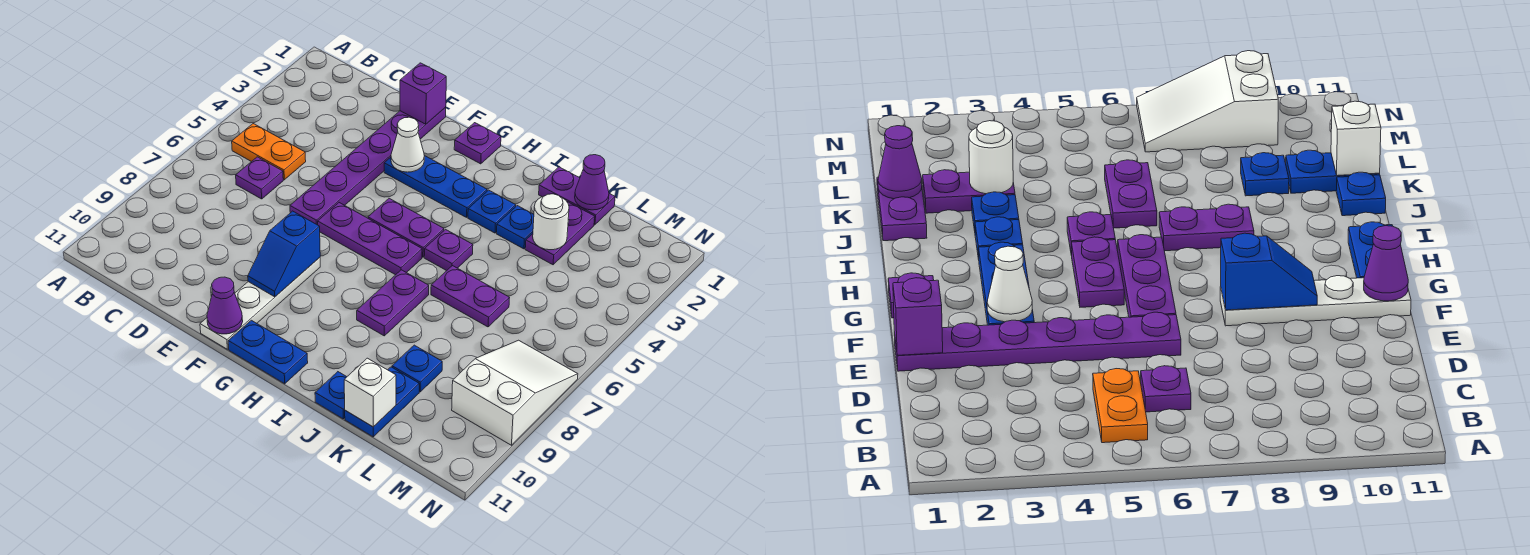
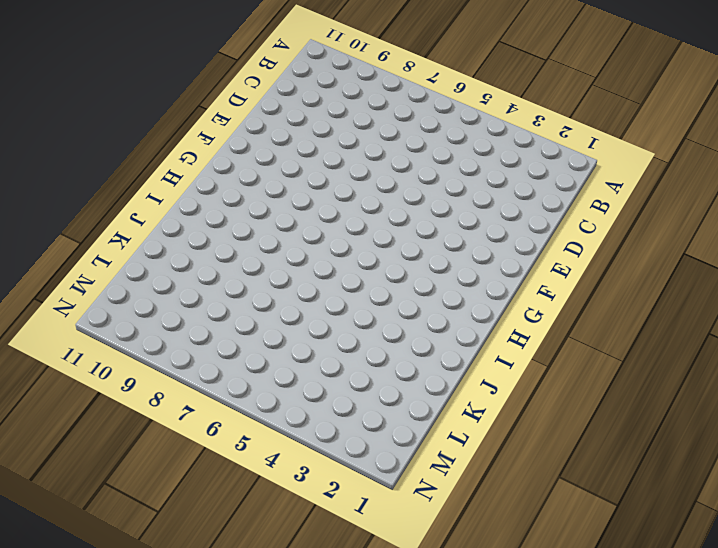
none -> orange plate B5:C5 level 1
none -> purple plate C6 level 1
none -> purple plate E1:E6 level 1

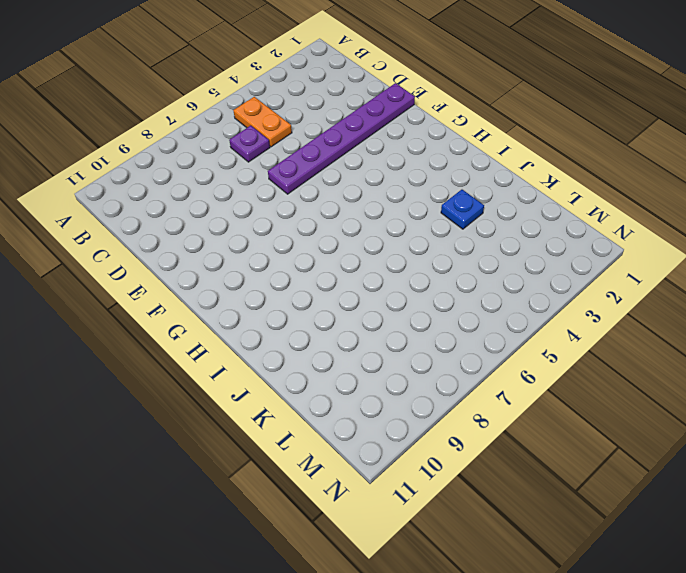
none -> blue plate F3:H3 level 1
none -> purple plate F6:H6 level 1
none -> white plate F8:F11 level 1

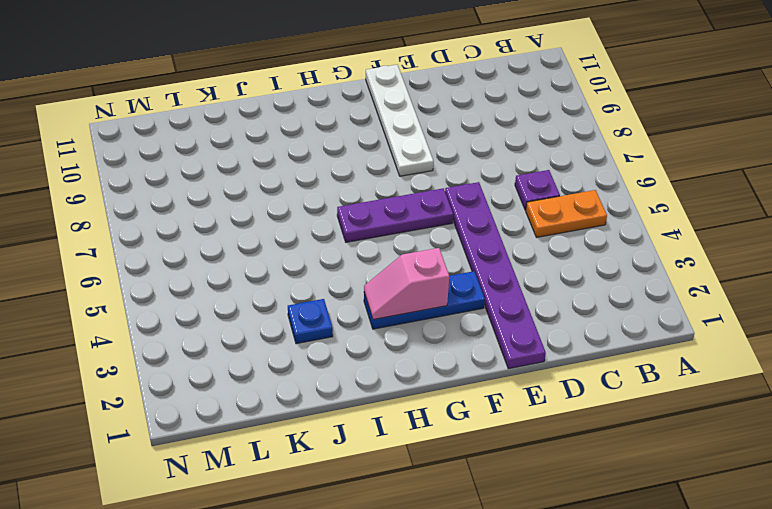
pink slope G3:H3 level 2 top G -> none
none -> purple plate G1 level 1
none -> purple plate G5:H5 level 1
none -> blue plate G11:H11 level 1

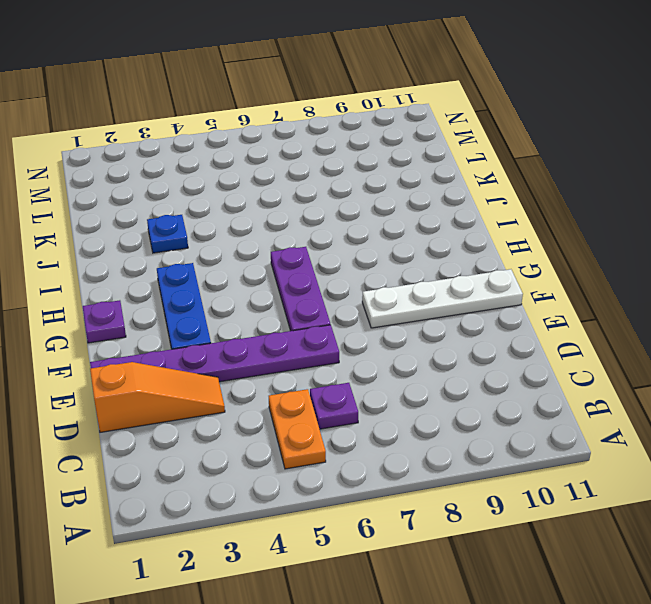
orange slope D1:D3 level 1 top 1 -> none
none -> purple plate G5:H5 level 1
none -> blue plate G11:H11 level 1
none -> blue plate I3 level 1

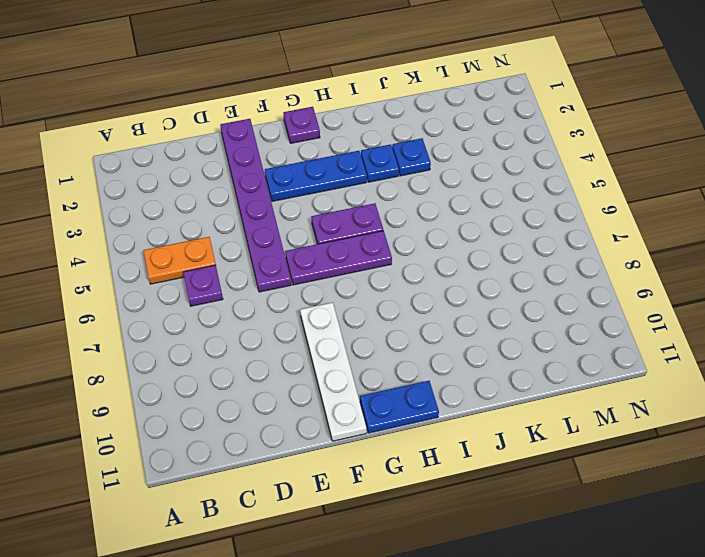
none -> purple plate I5 level 1
none -> purple plate I7:I8 level 1
none -> purple plate J1:K1 level 1

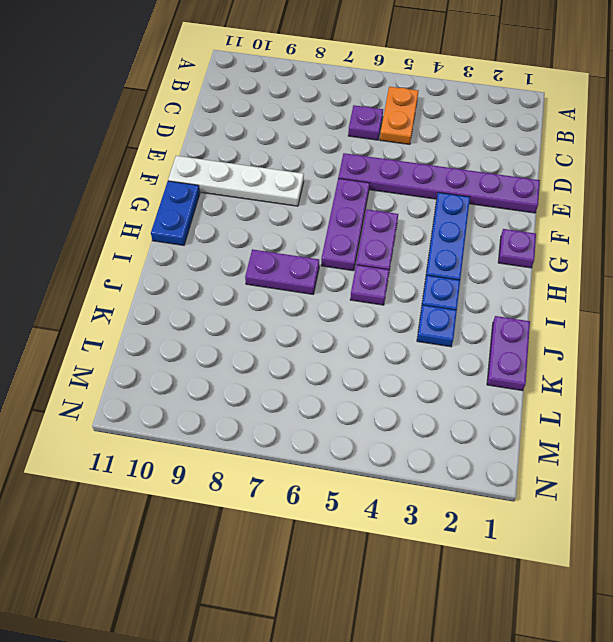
none -> purple plate J6:K6 level 1
none -> blue plate J11 level 1
none -> purple plate K2:K3 level 1

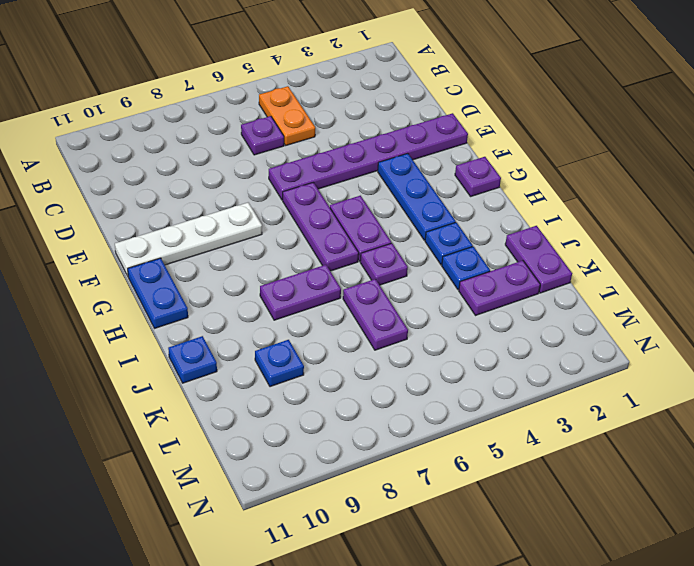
none -> blue plate K10:K11 level 1
none -> white slope M7:N9 level 1 top 9
none -> purple brick E1 level 2

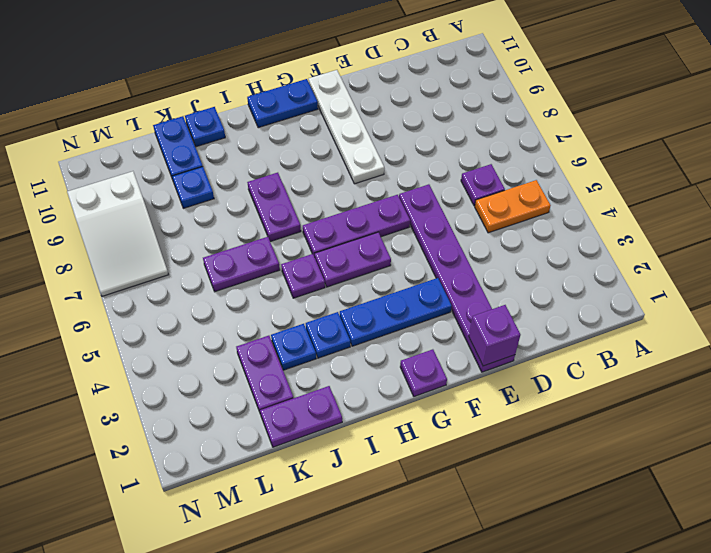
none -> white cone F3 level 2
none -> blue slope F8:F9 level 2 top 8
none -> purple cone F11 level 2

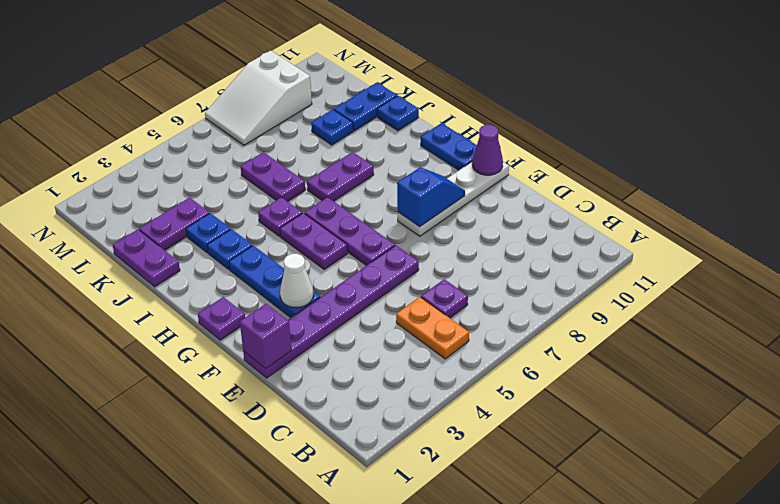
none -> purple cone K1 level 2
none -> white round brick K3 level 2
none -> white brick K11 level 2

